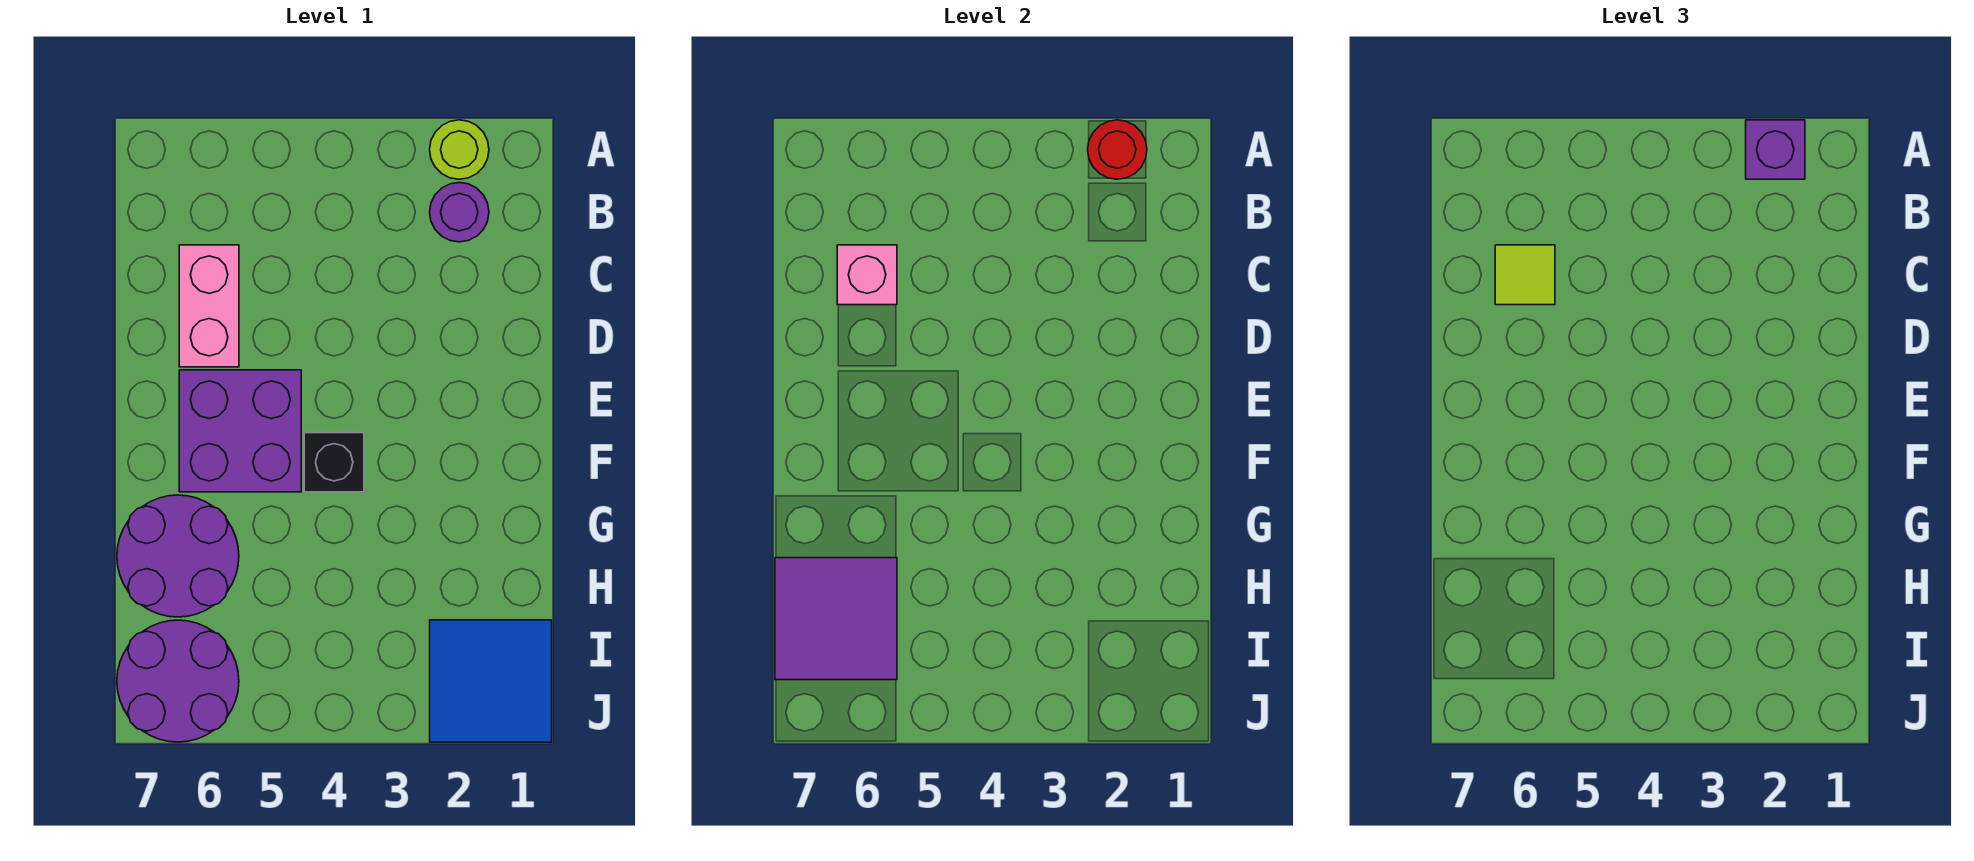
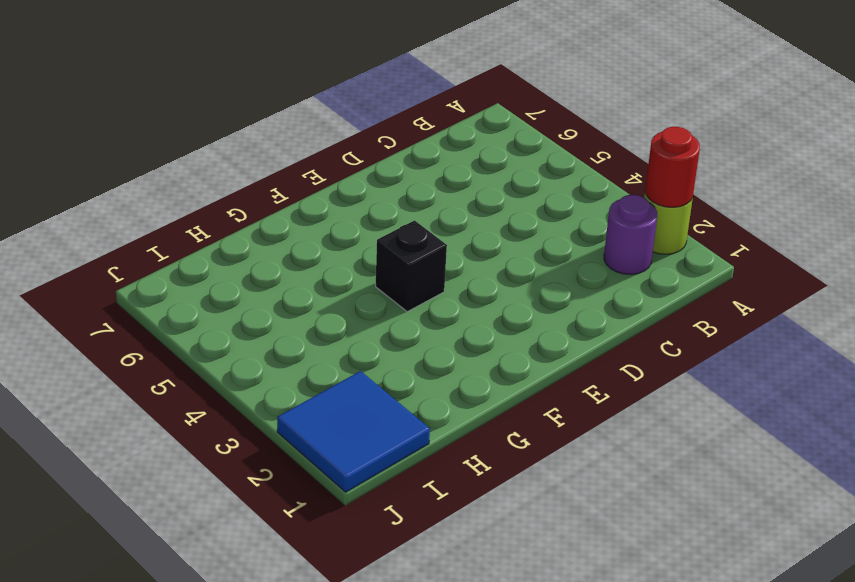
none -> pink brick C6:D6 level 1
none -> purple brick E5:F6 level 1
none -> purple round brick G6:H7 level 1

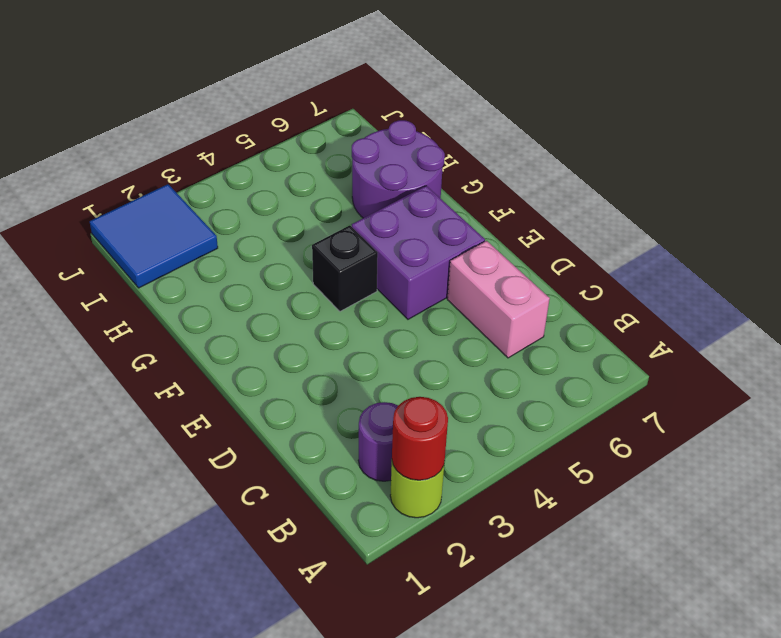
none -> purple round brick I6:J7 level 1
none -> pink brick C6 level 2
none -> purple tile H6:I7 level 2

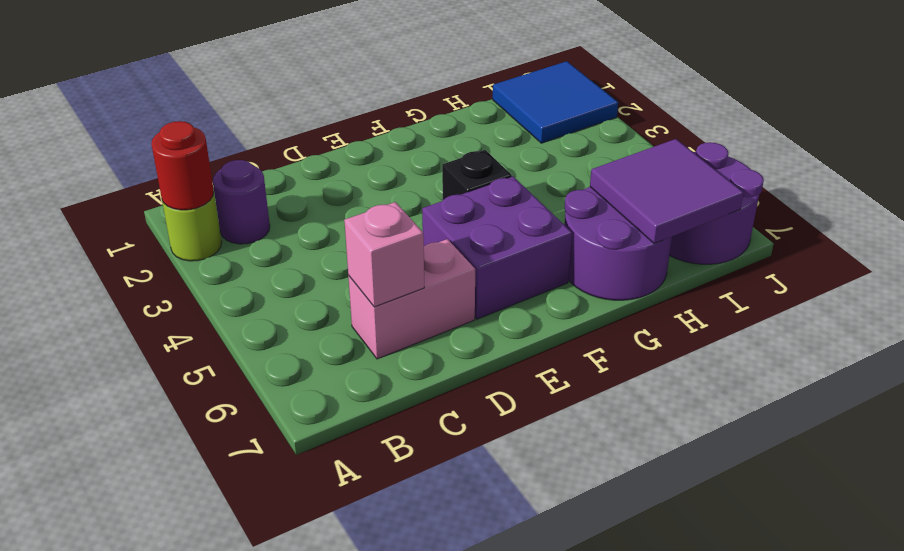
none -> purple brick A2 level 3
none -> lime tile C6 level 3

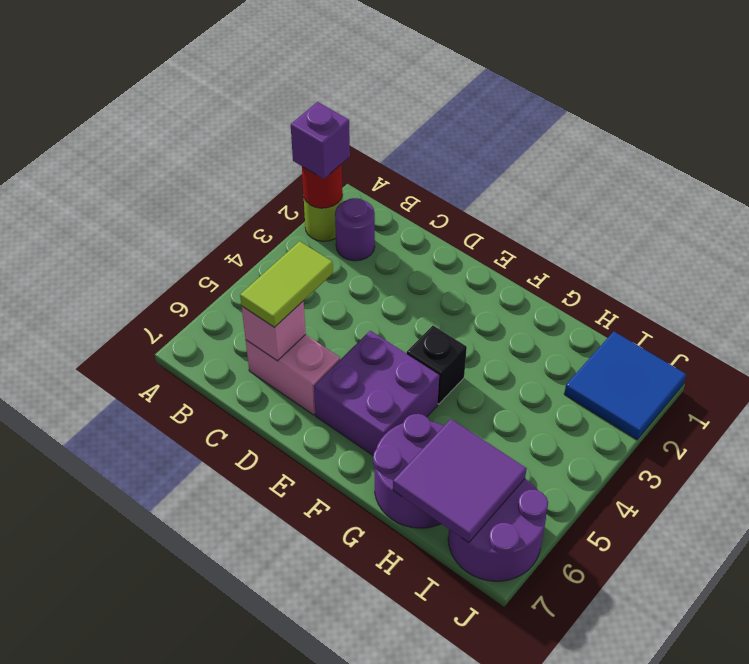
lime tile C5:C6 level 3 -> lime tile C6 level 3

